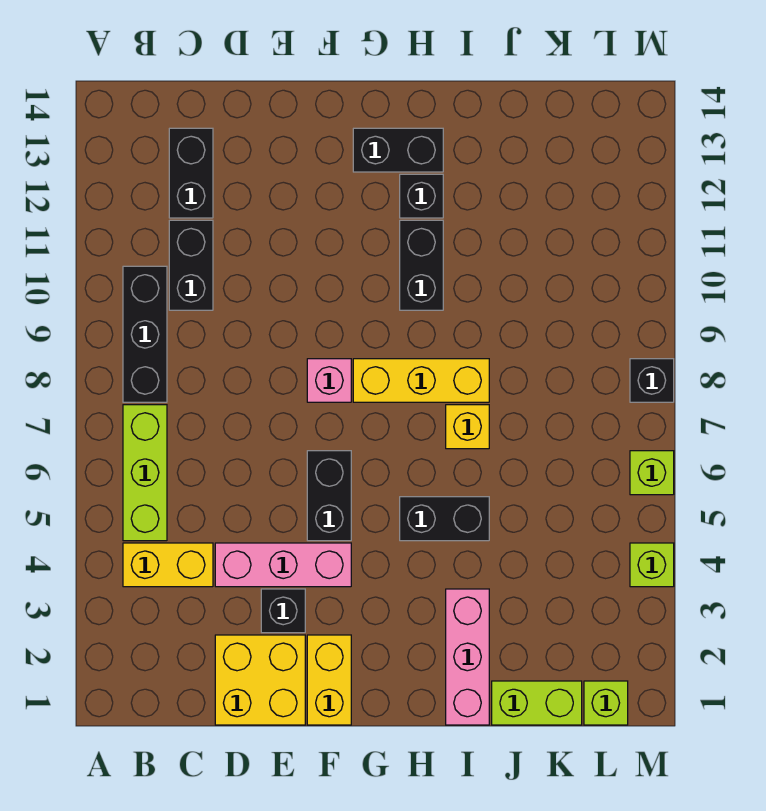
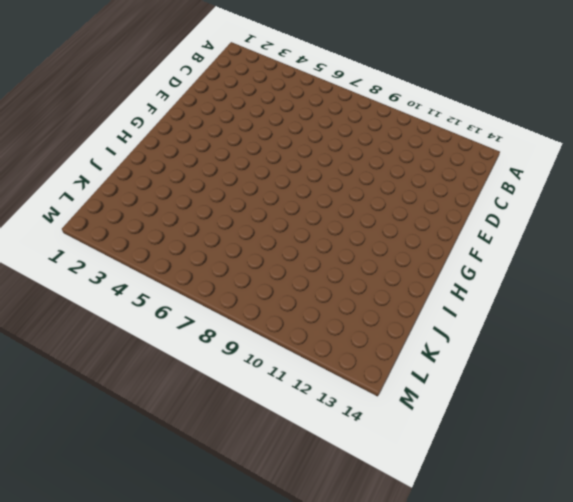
none -> yellow brick B4:C4 level 1
none -> lime brick B5:B7 level 1
none -> black brick B8:B10 level 1

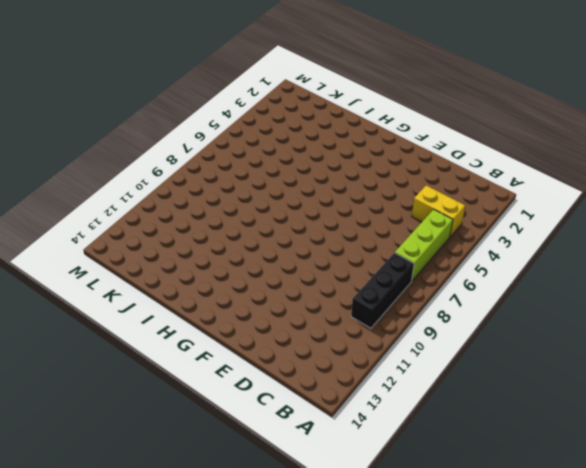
none -> black brick C10:C11 level 1
none -> black brick C12:C13 level 1
none -> yellow brick D1:E2 level 1

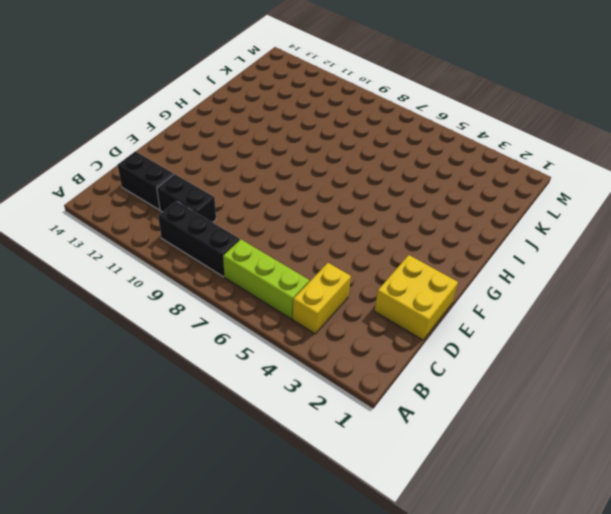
none -> pink brick D4:F4 level 1
none -> black brick E3 level 1
none -> yellow brick F1:F2 level 1

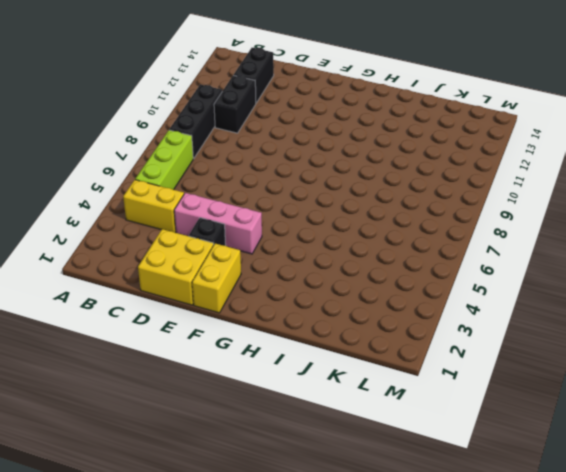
none -> black brick F5:F6 level 1
none -> pink brick F8 level 1
none -> yellow brick G8:I8 level 1

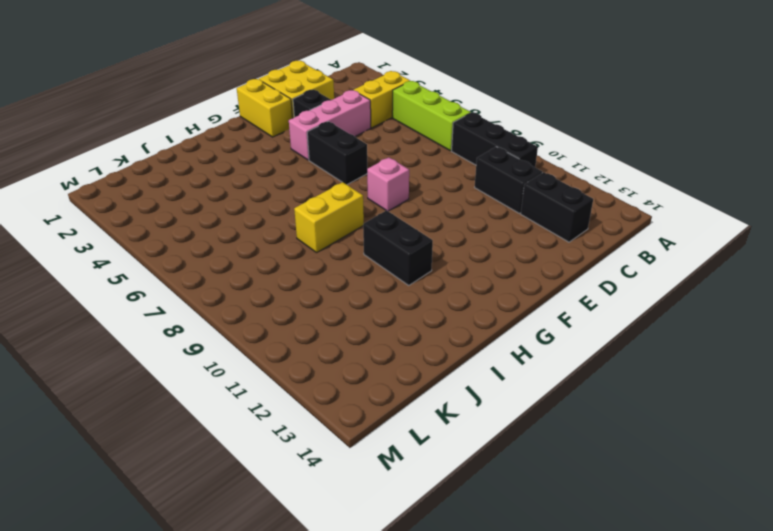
yellow brick H8:I8 level 1 -> yellow brick G8:I8 level 1
none -> black brick G13:H13 level 1
none -> black brick H5:I5 level 1
none -> black brick H12 level 1

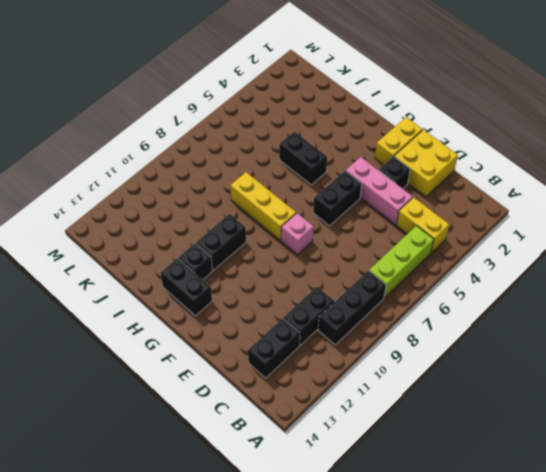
none -> pink brick I1:I3 level 1
none -> yellow brick I7 level 1
none -> lime brick J1:K1 level 1

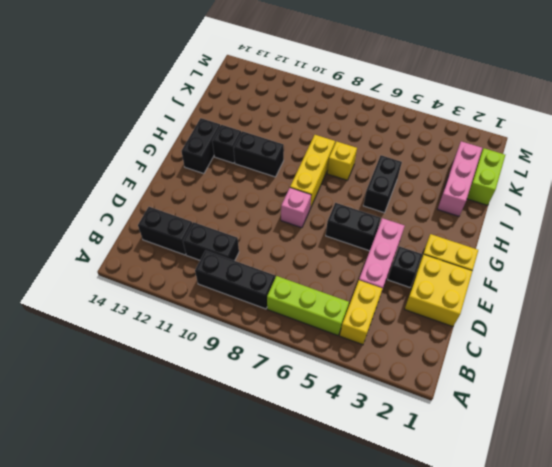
pink brick I2:K2 level 1 -> pink brick I1:I3 level 1
none -> lime brick L1 level 1
none -> lime brick M4 level 1
none -> lime brick M6 level 1

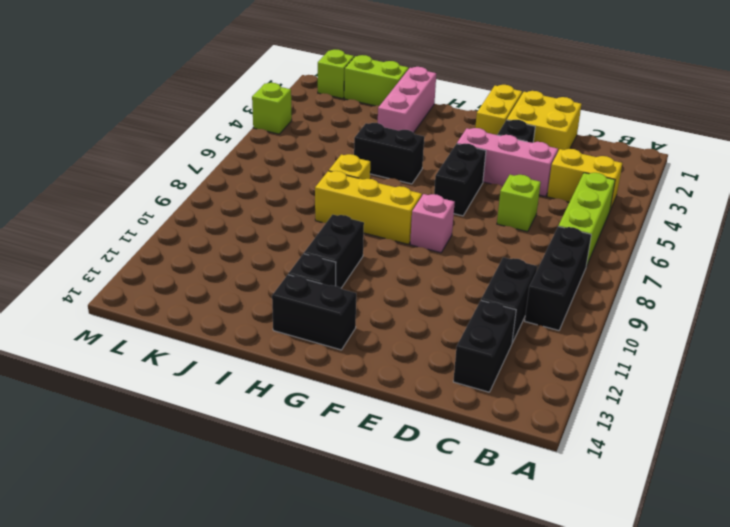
lime brick D6 level 1 -> lime brick M6 level 1
none -> black brick M8 level 1

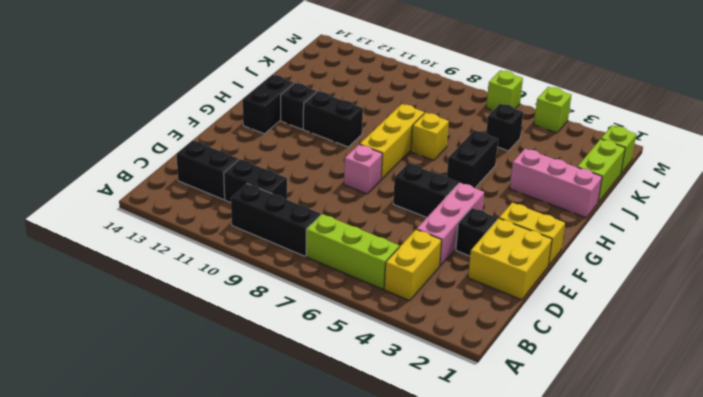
black brick K5 level 1 -> black brick M8 level 1

